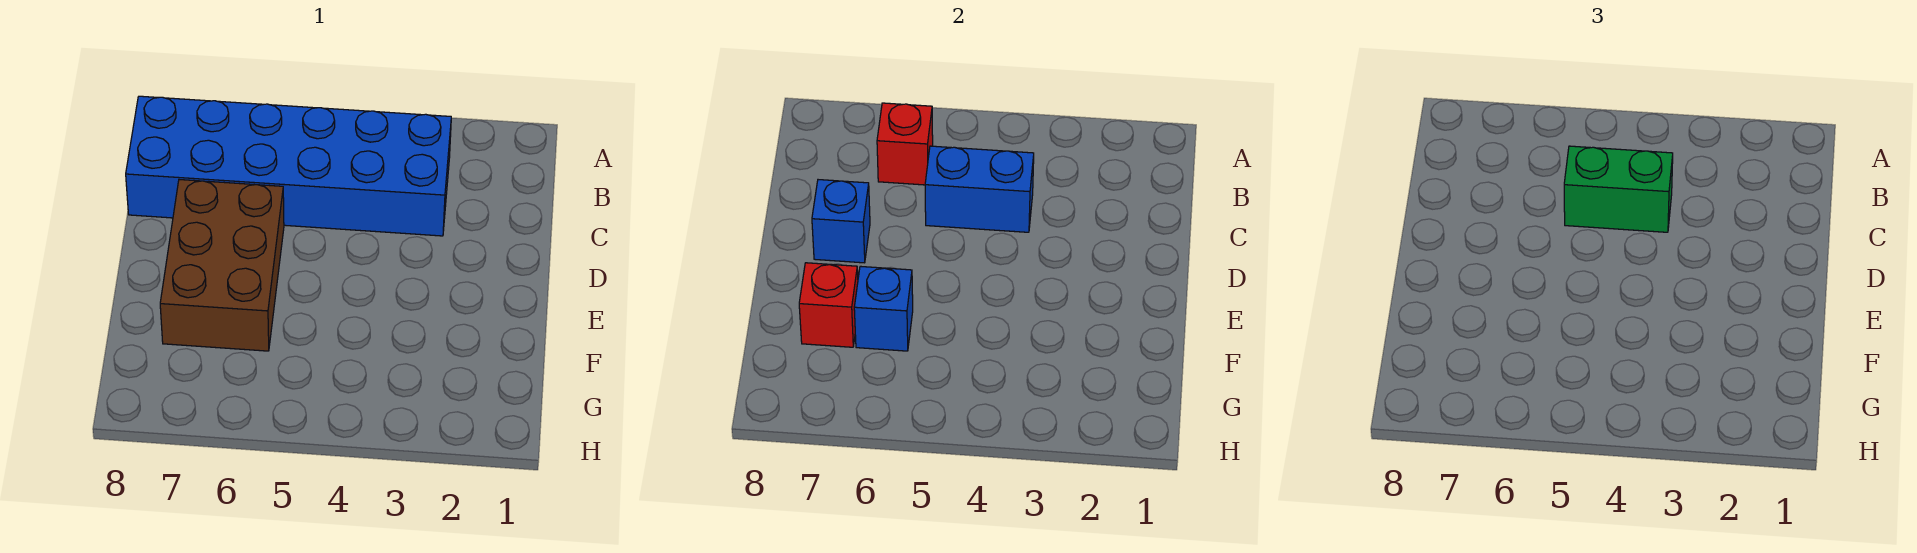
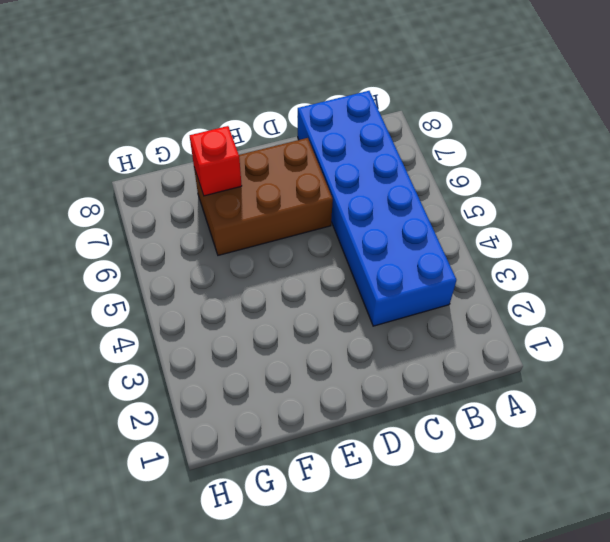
none -> red brick B6 level 2
none -> blue brick C4:C5 level 2

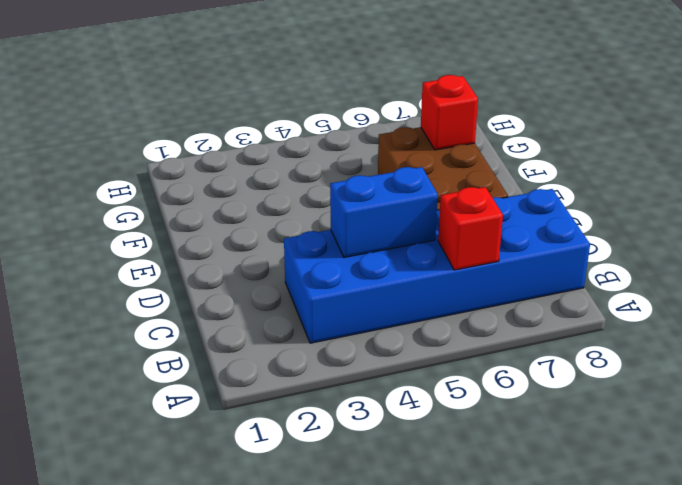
none -> blue brick D7 level 2
none -> blue brick F6 level 2

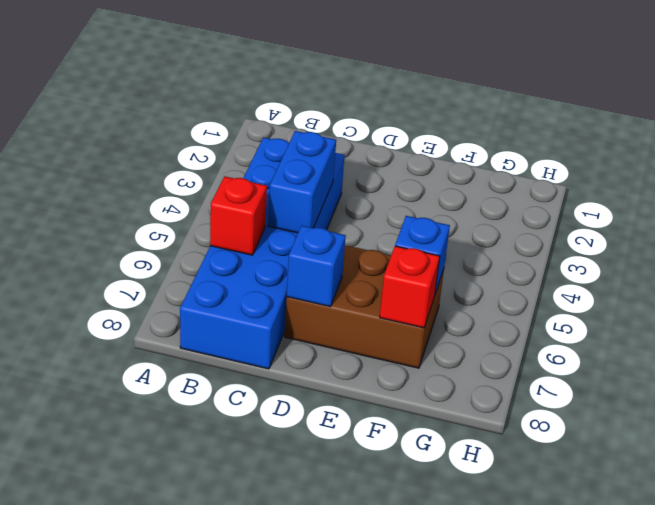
none -> green brick C4:C5 level 3

